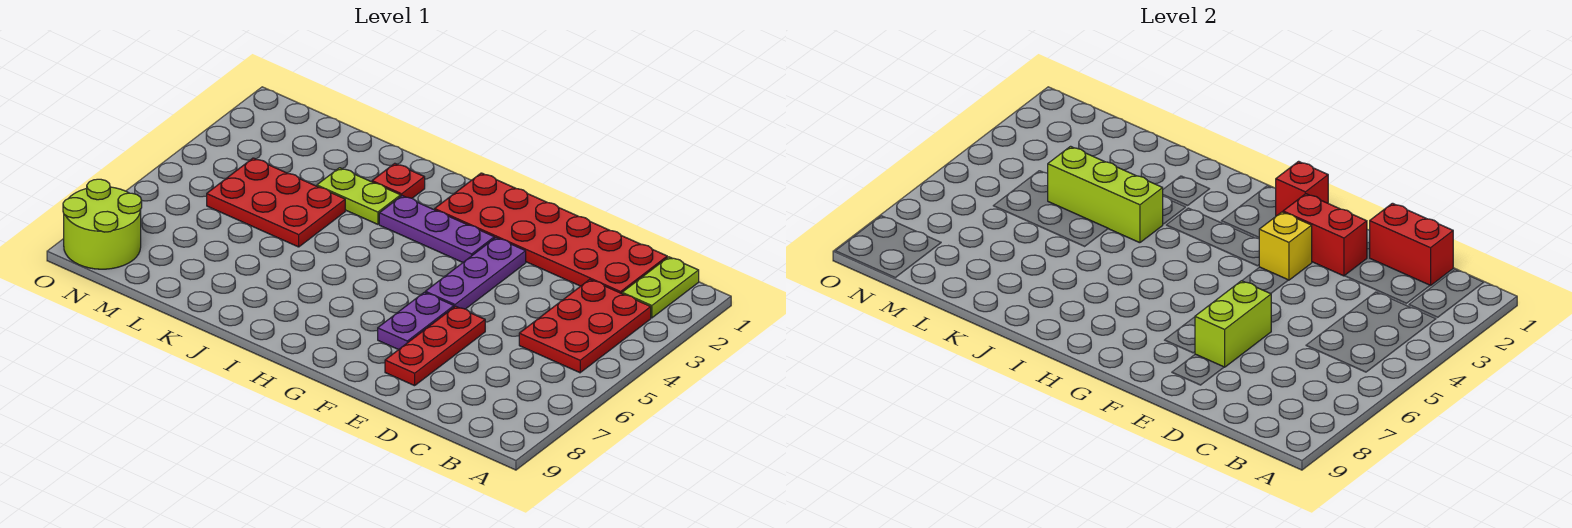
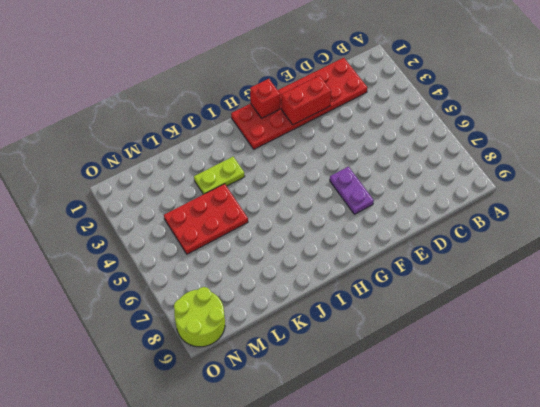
none -> lime plate B1:B2 level 1
none -> red plate B3:C5 level 1
none -> red plate E6:E8 level 1

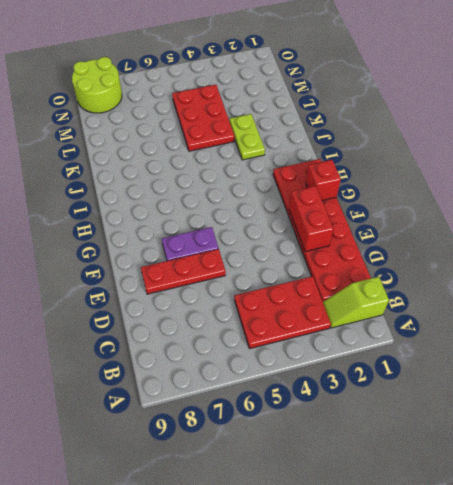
lime slope B1:B2 level 1 top 1 -> lime plate B1:B2 level 1
none -> purple plate F3:F5 level 1
none -> purple plate G3:I3 level 1
none -> red plate J2 level 1

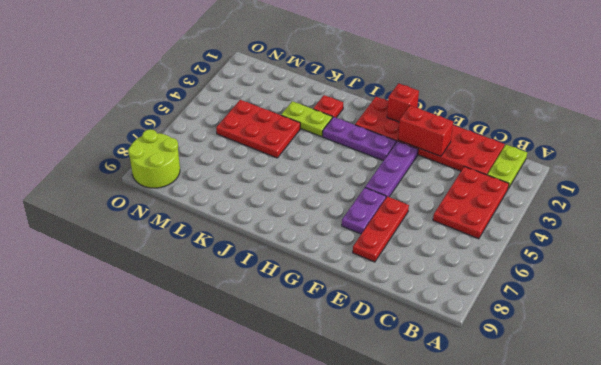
none -> red brick C1:D1 level 2
none -> lime brick E6:E7 level 2
none -> yellow brick F3 level 2

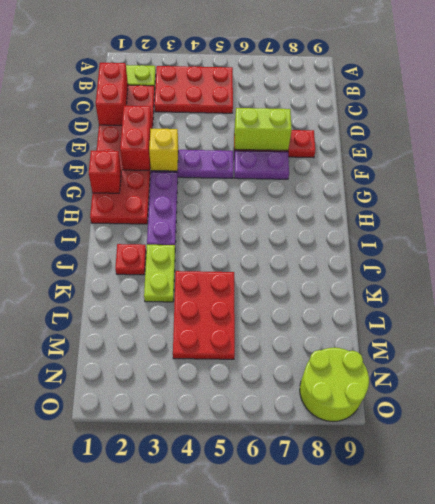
none -> lime brick J4:L4 level 2

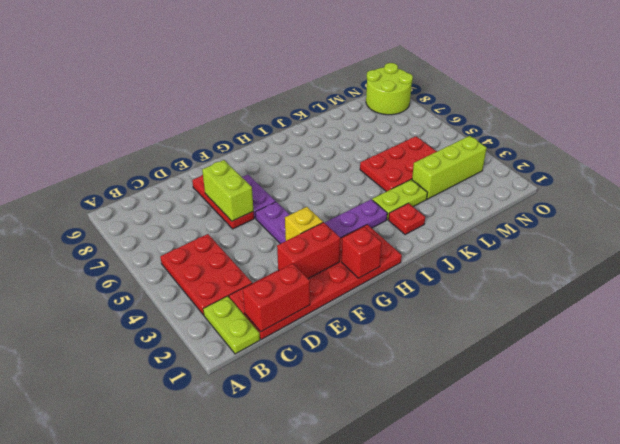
lime brick L3:N3 level 1 -> lime brick J4:L4 level 2

